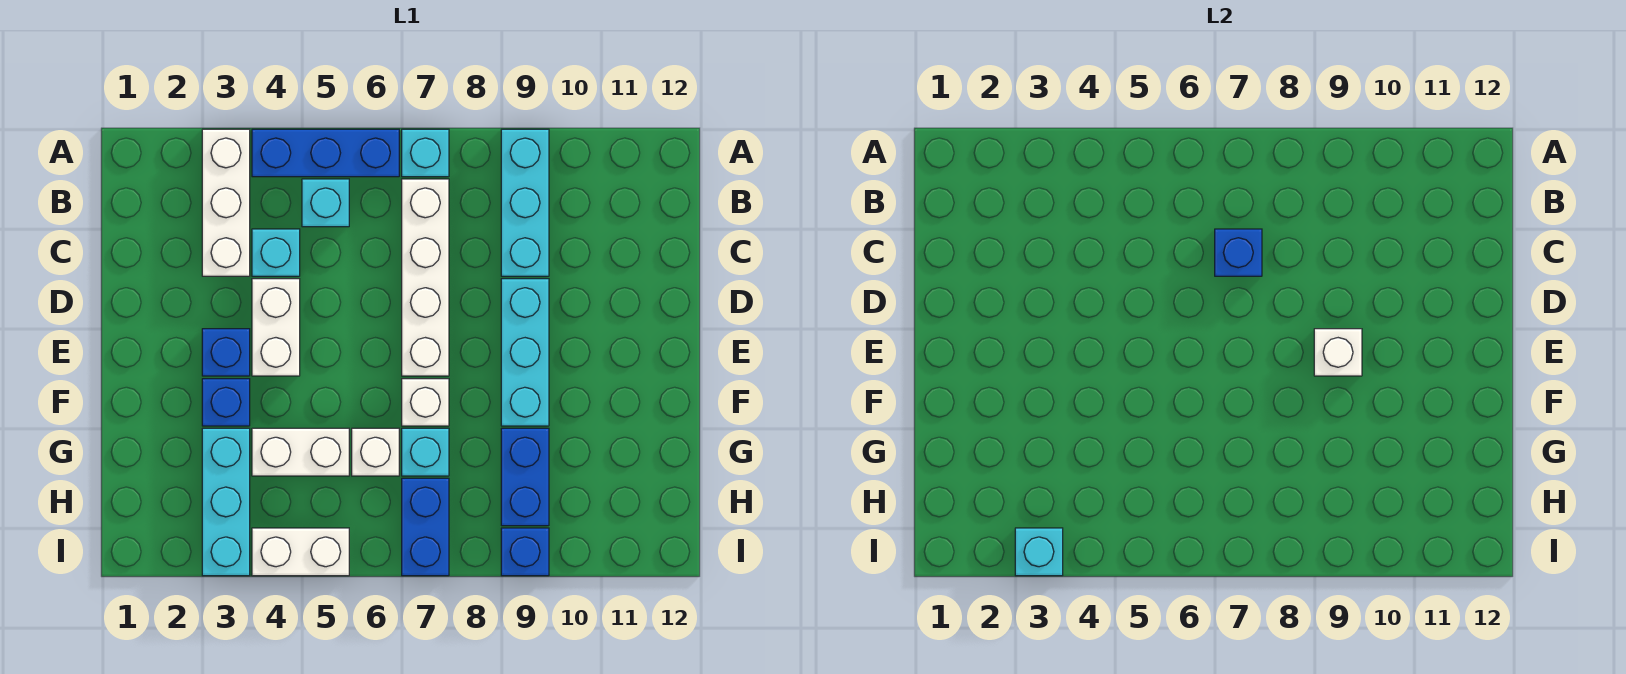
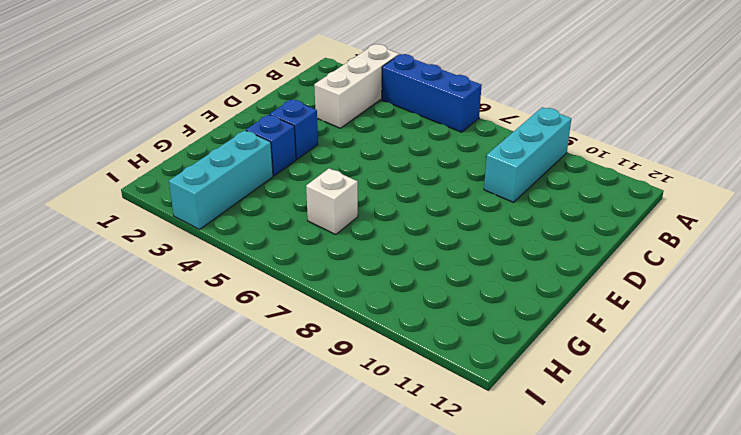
none -> cyan brick A7 level 1
none -> cyan brick B5 level 1
none -> white brick B7:E7 level 1

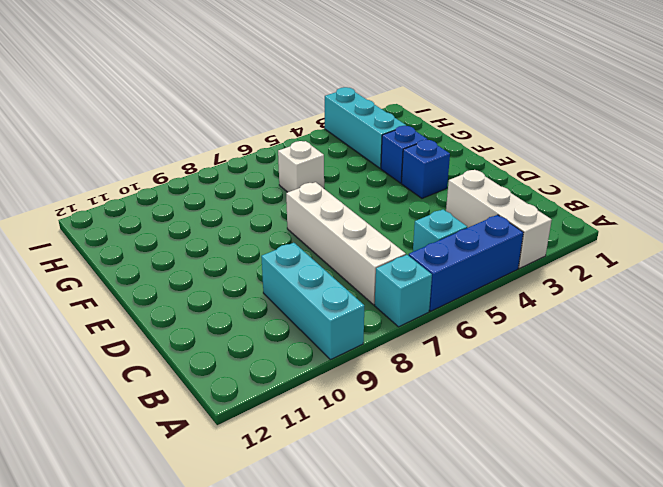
none -> cyan brick C4 level 1
none -> white brick D4:E4 level 1
none -> cyan brick D9:F9 level 1

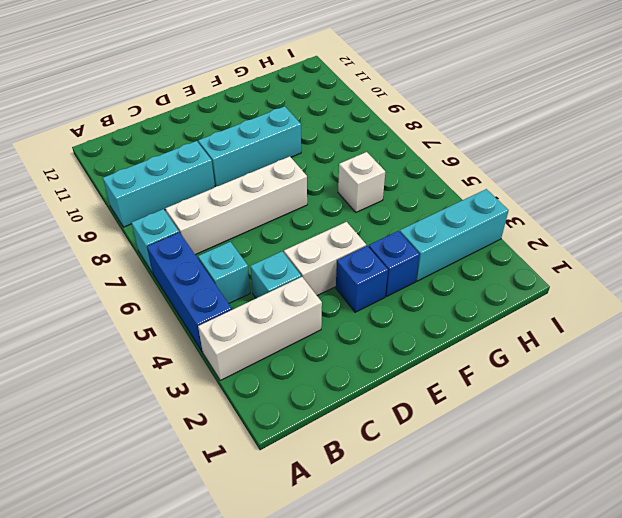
none -> white brick F7 level 1
none -> white brick G4:G5 level 1
none -> cyan brick G7 level 1

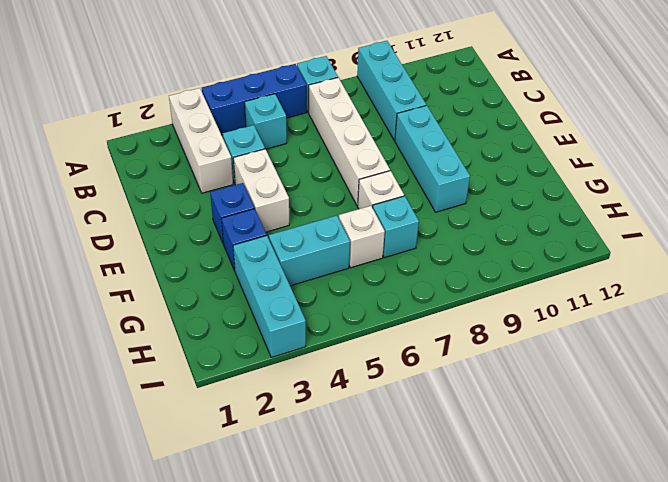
cyan brick G4:G5 level 1 -> white brick G4:G5 level 1
none -> blue brick G9:H9 level 1
none -> blue brick H7:I7 level 1
none -> white brick I4:I5 level 1

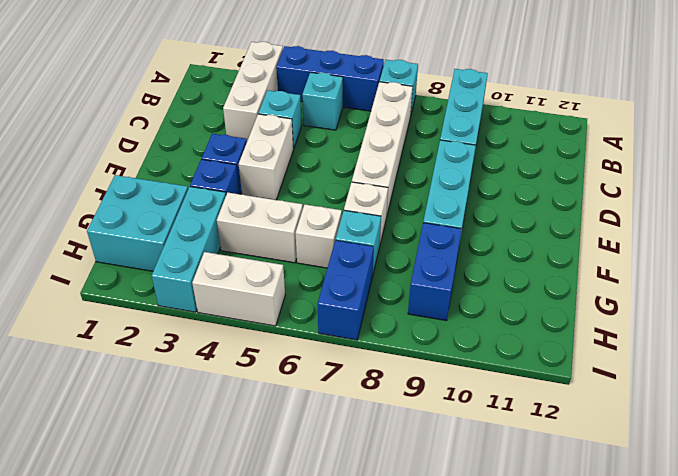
cyan brick G1:H2 level 1 -> none
none -> blue brick I9 level 1
none -> blue brick C7 level 2
none -> white brick E9 level 2

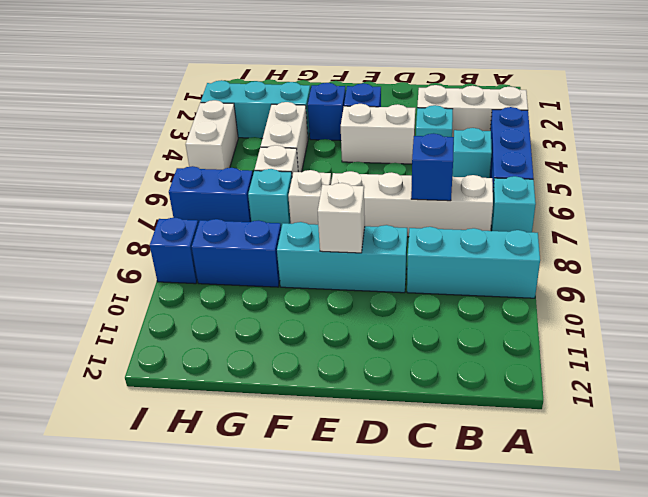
none -> cyan brick I3 level 2

